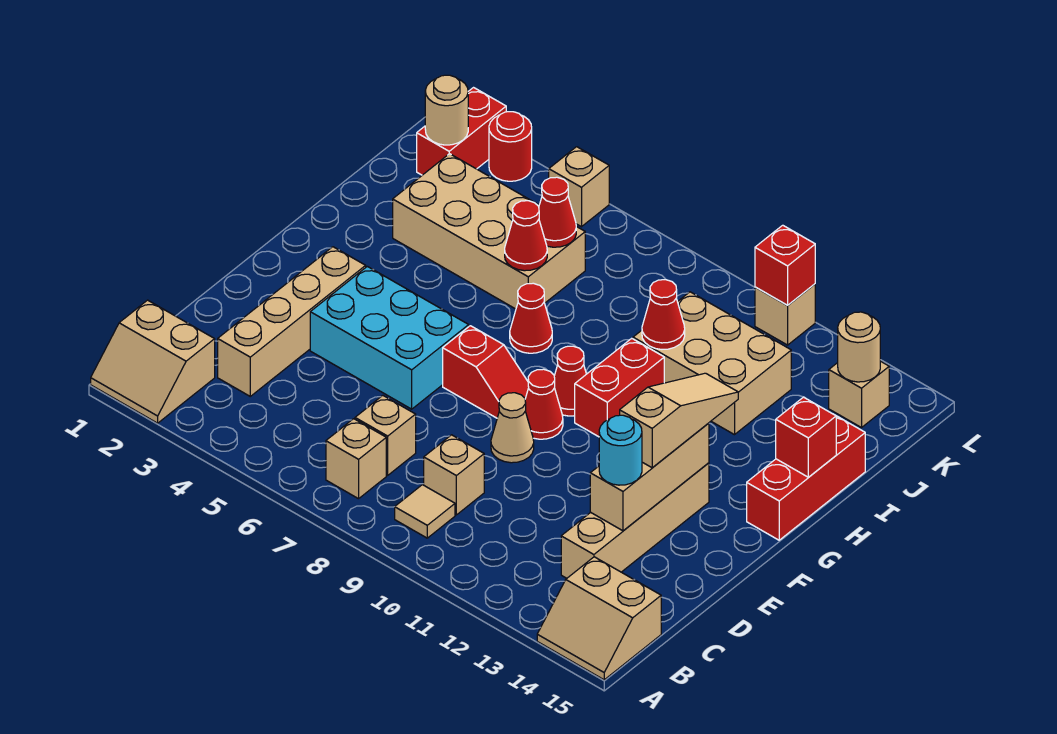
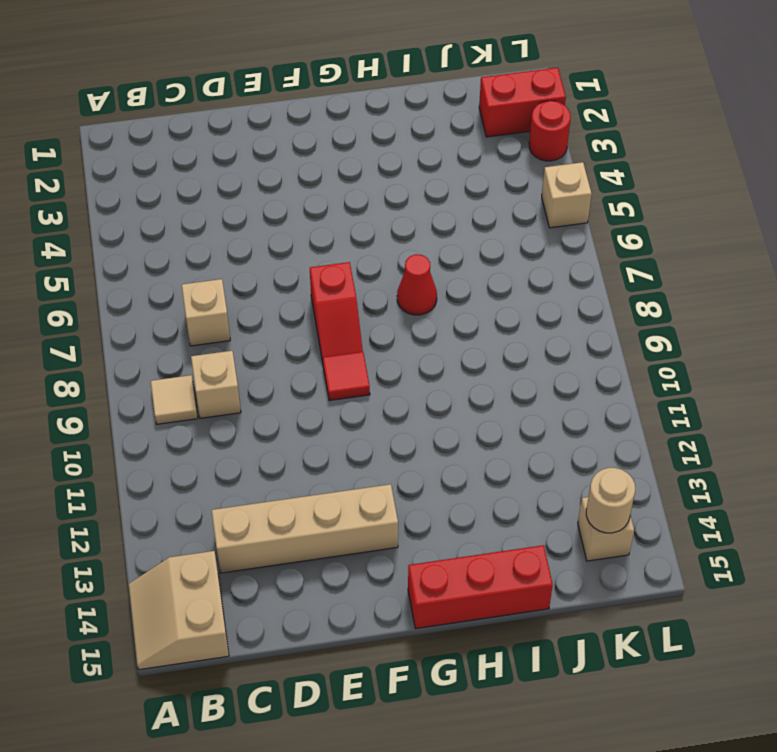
red tile F9 level 1 -> red cone F9 level 1
none -> tan slope A1:B2 level 1 top B
none -> tan brick B7 level 1
none -> tan brick C3:F3 level 1
none -> cyan brick E4:F6 level 1

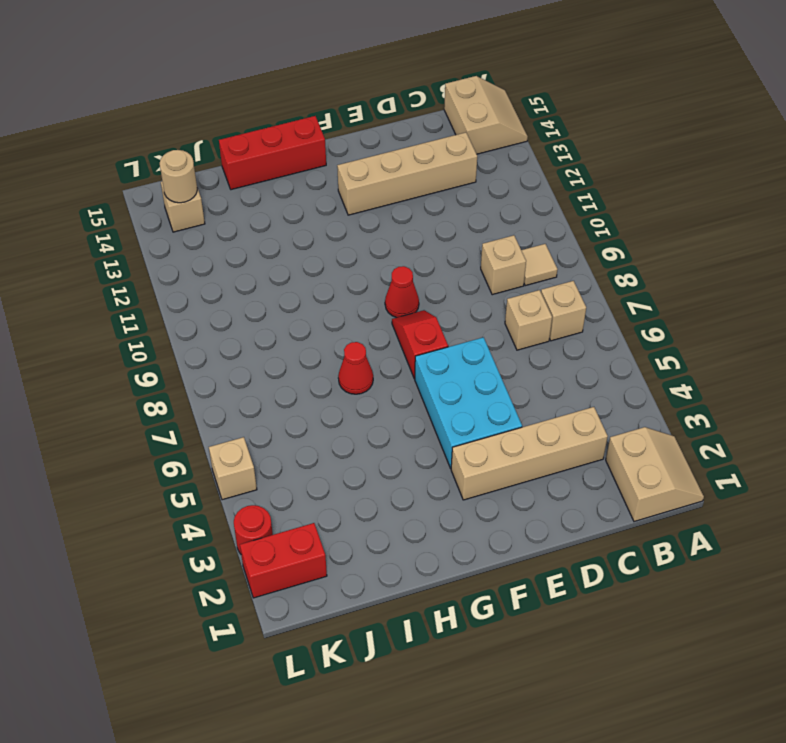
none -> tan cone E9 level 1
none -> red cone G9 level 1
none -> red brick G10:H10 level 1
none -> tan brick I3:J6 level 1

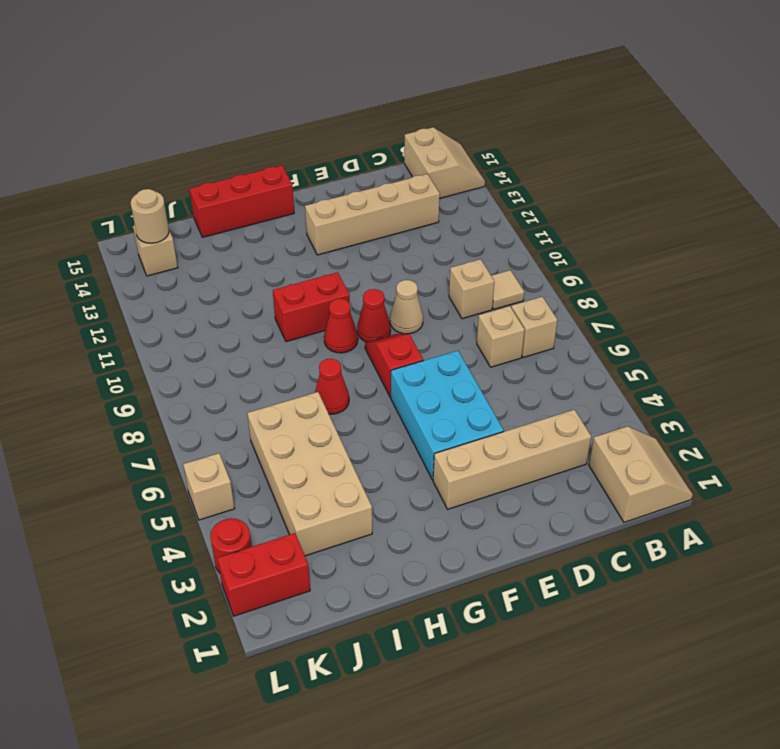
none -> tan brick I10:J12 level 1
none -> tan brick L11 level 1
none -> tan brick D13:F13 level 2
none -> red brick H15 level 2

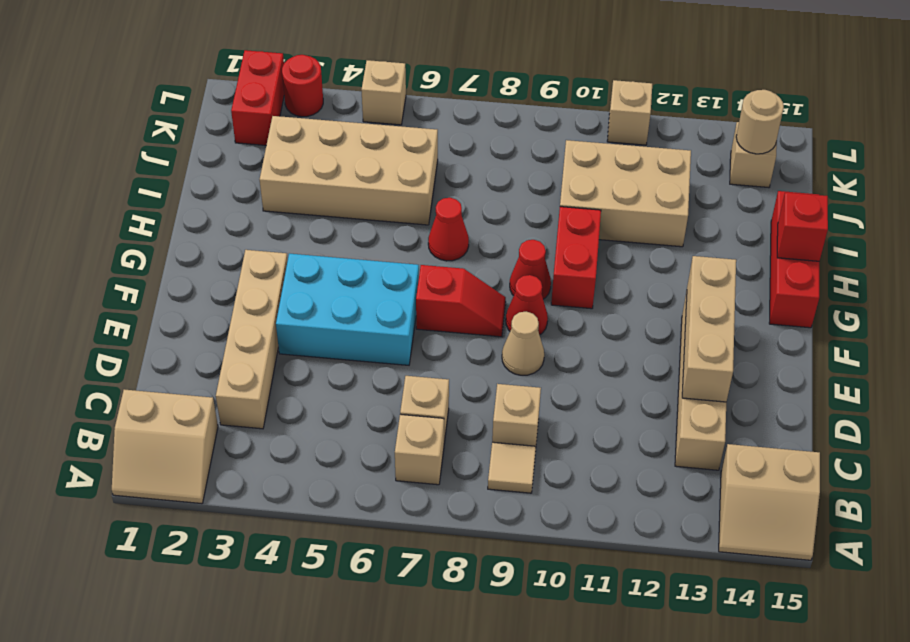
none -> red cone I6 level 2
none -> red cone I10 level 2
none -> red cone J6 level 2
none -> tan round brick K2 level 2

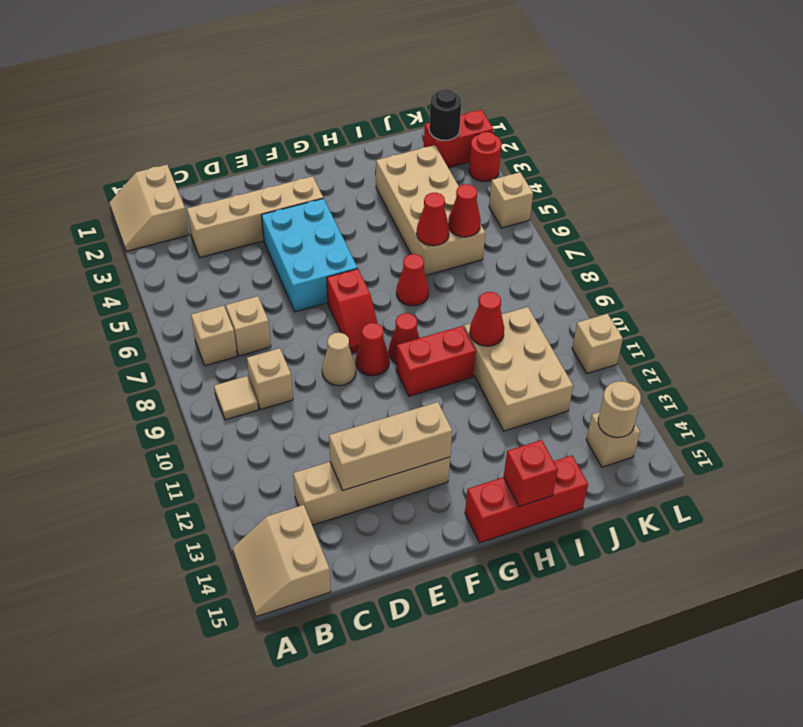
black round brick K2 level 2 -> tan round brick K2 level 2
none -> red brick L11 level 2
none -> cyan round brick D13 level 3
none -> tan slope E13:G13 level 3 top E

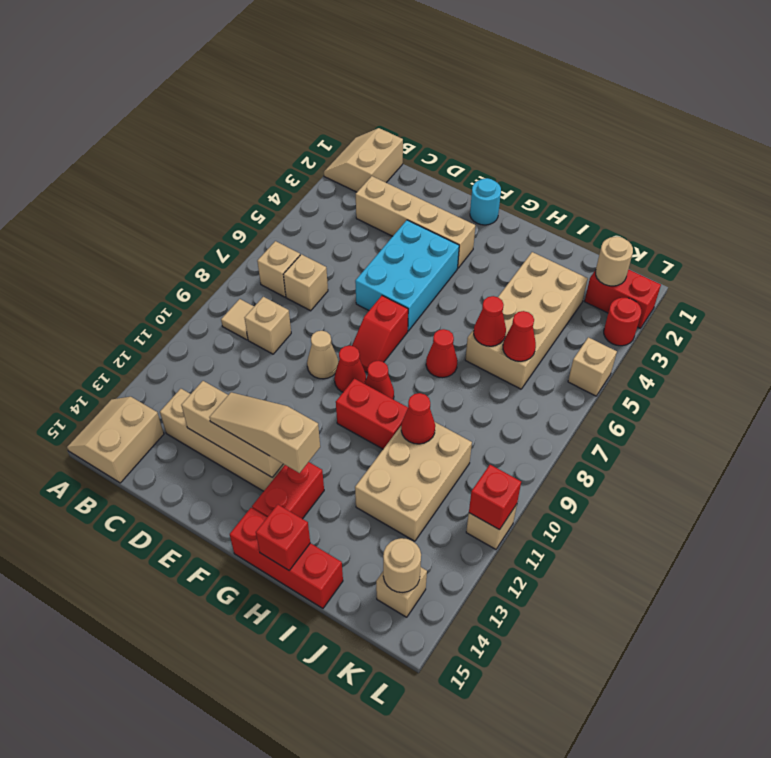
tan slope E13:G13 level 3 top G -> tan slope E13:G13 level 3 top E
cyan round brick F1 level 1 -> cyan round brick D13 level 3
red brick G13:G14 level 1 -> none

